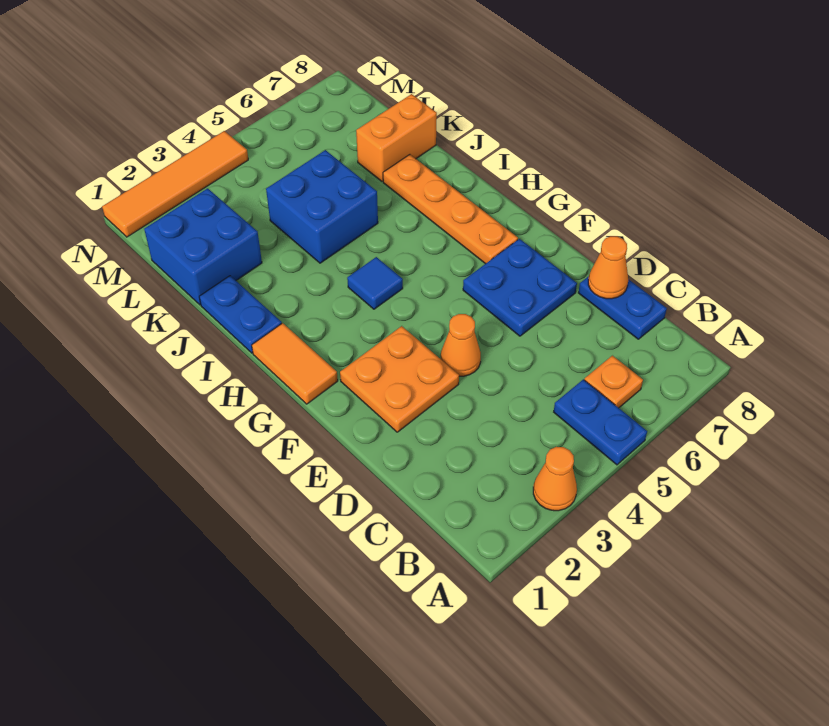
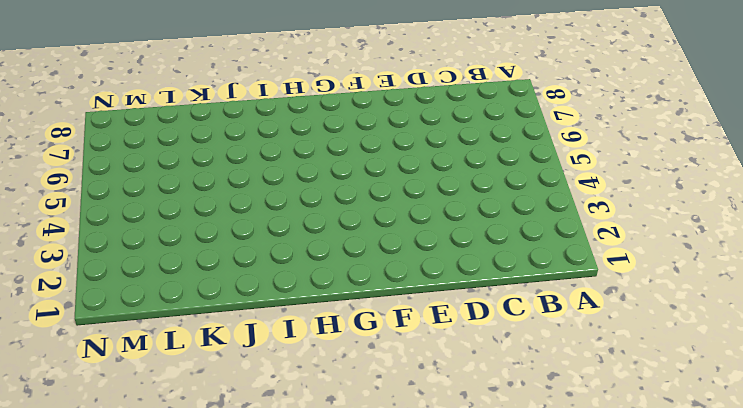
none -> orange cone A3 level 1
none -> blue plate A5:B5 level 1
none -> orange plate B6 level 1

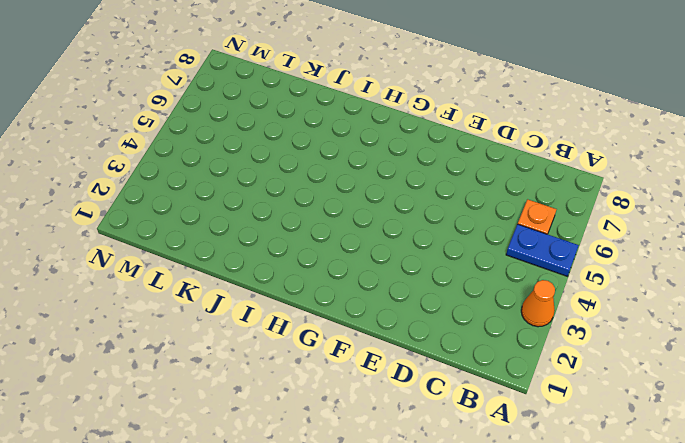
none -> blue plate C8:D8 level 1
none -> orange plate E2:F3 level 1
none -> orange cone E4 level 1

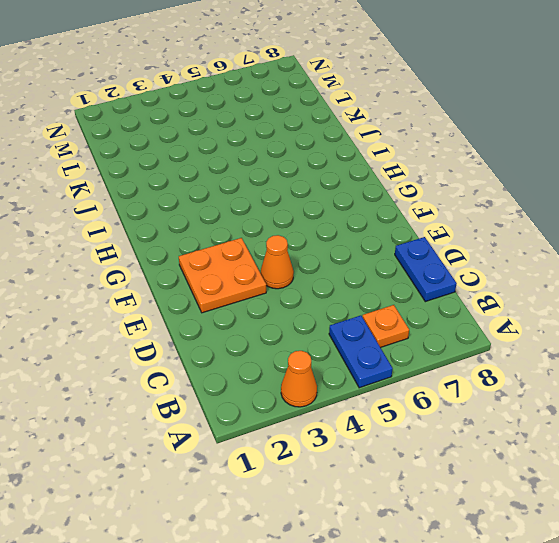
none -> blue plate E6:F7 level 1
none -> orange tile G1:H1 level 1
none -> orange plate G7:J7 level 1

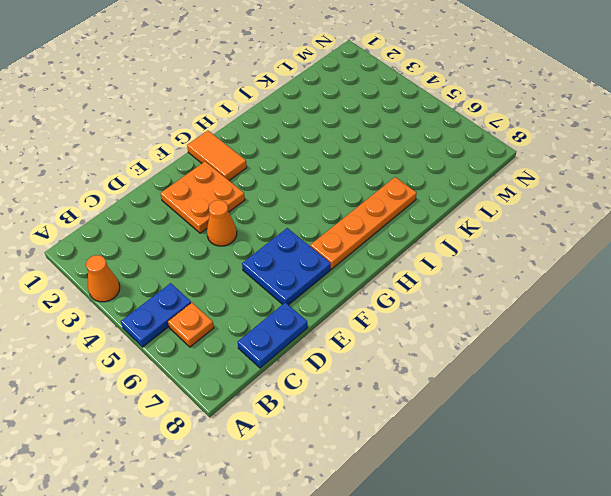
orange tile G1:G2 level 1 -> orange tile G1:H1 level 1
none -> blue tile H4 level 1
none -> blue plate I1:J1 level 1
none -> blue brick J4:K5 level 1

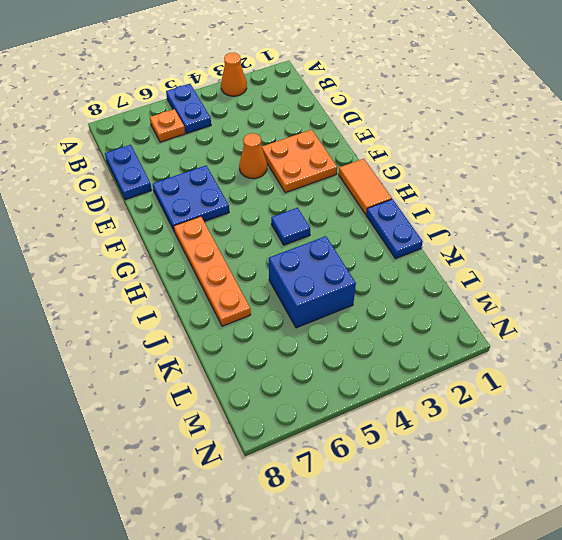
none -> blue brick K1:L2 level 1
none -> orange brick K7:K8 level 1
none -> orange tile N1:N4 level 1

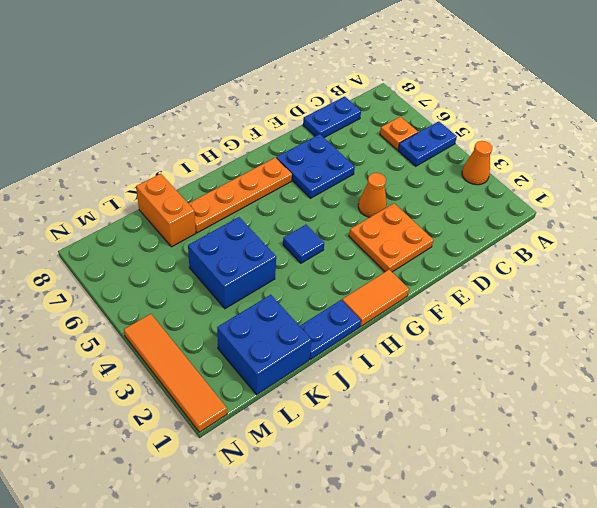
none -> orange cone D8 level 2

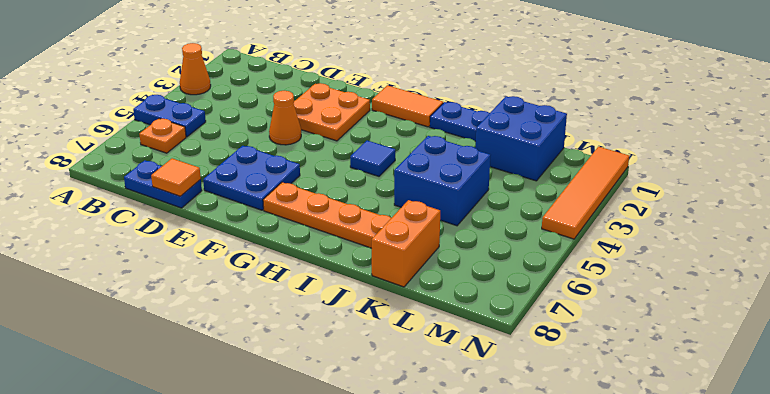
orange tile D8 level 2 -> orange cone D8 level 2

